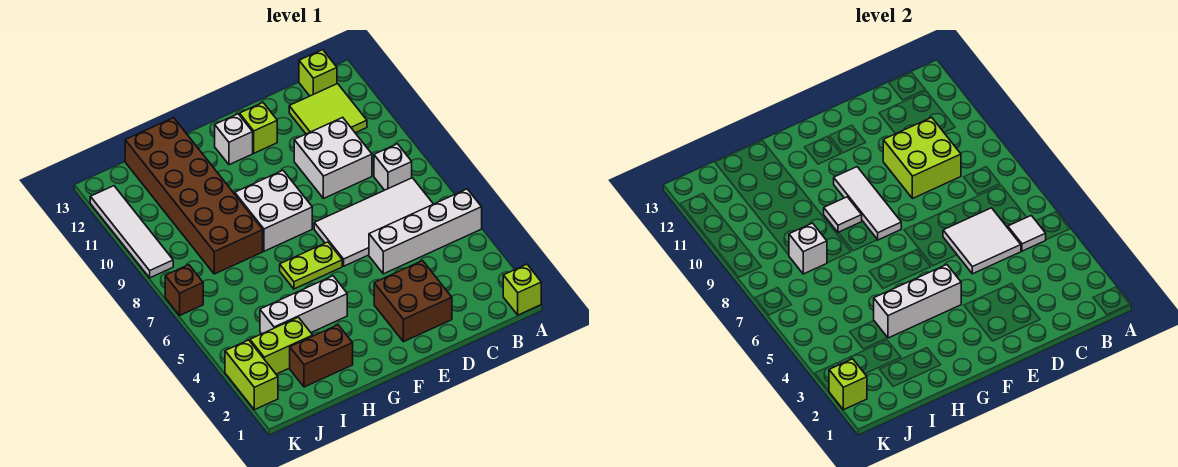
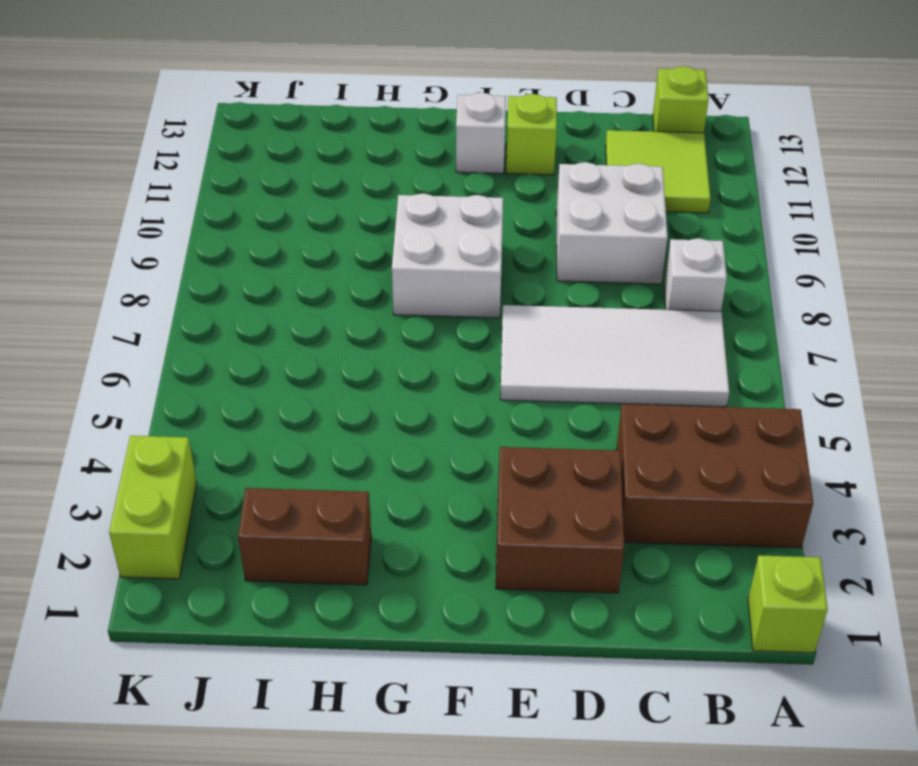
brown brick A3:C4 level 1 -> none
none -> white brick A5:D5 level 1
none -> lime plate F6:G6 level 1
none -> white brick G4:I4 level 1

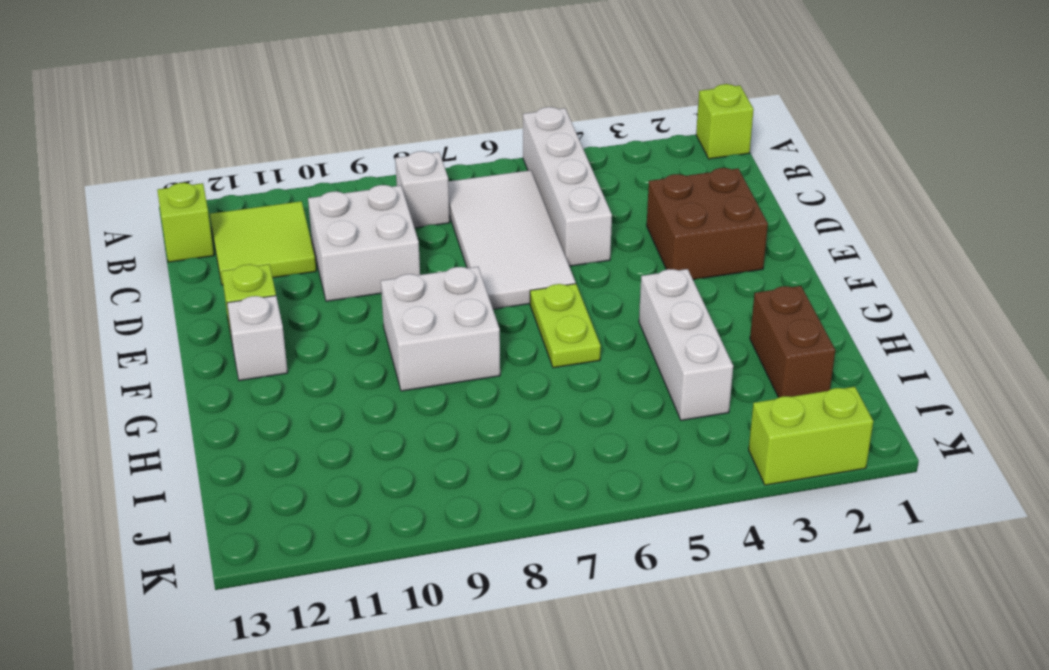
none -> brown brick H8:I13 level 1
none -> lime brick I3:J3 level 1
none -> brown brick K7 level 1

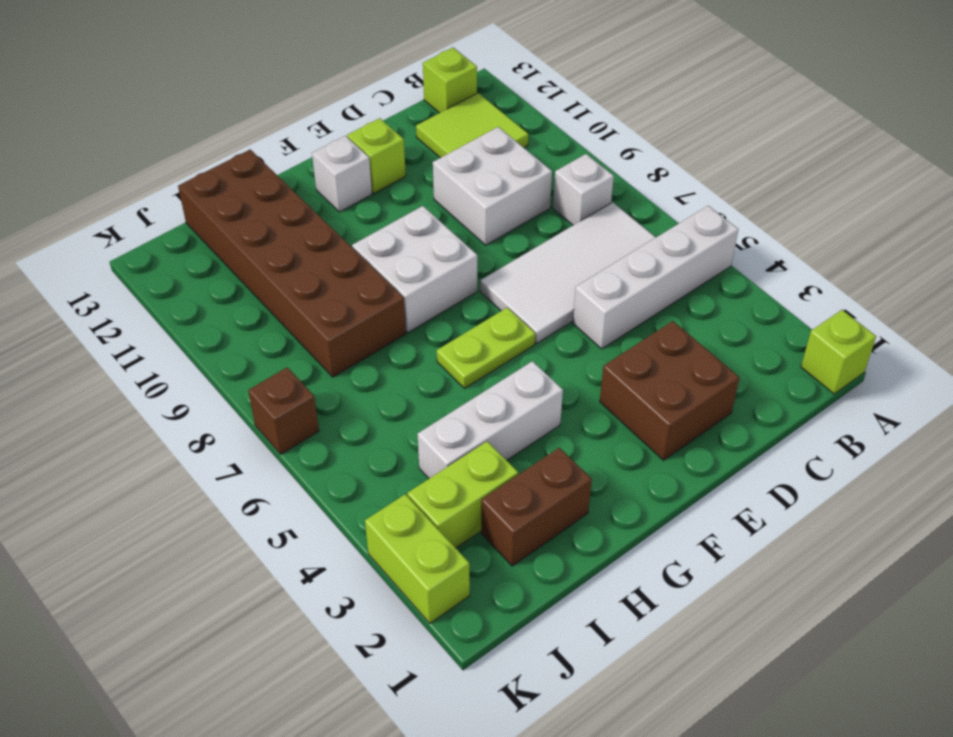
none -> white tile K9:K12 level 1
none -> white tile B5 level 2
none -> white tile C5:D6 level 2

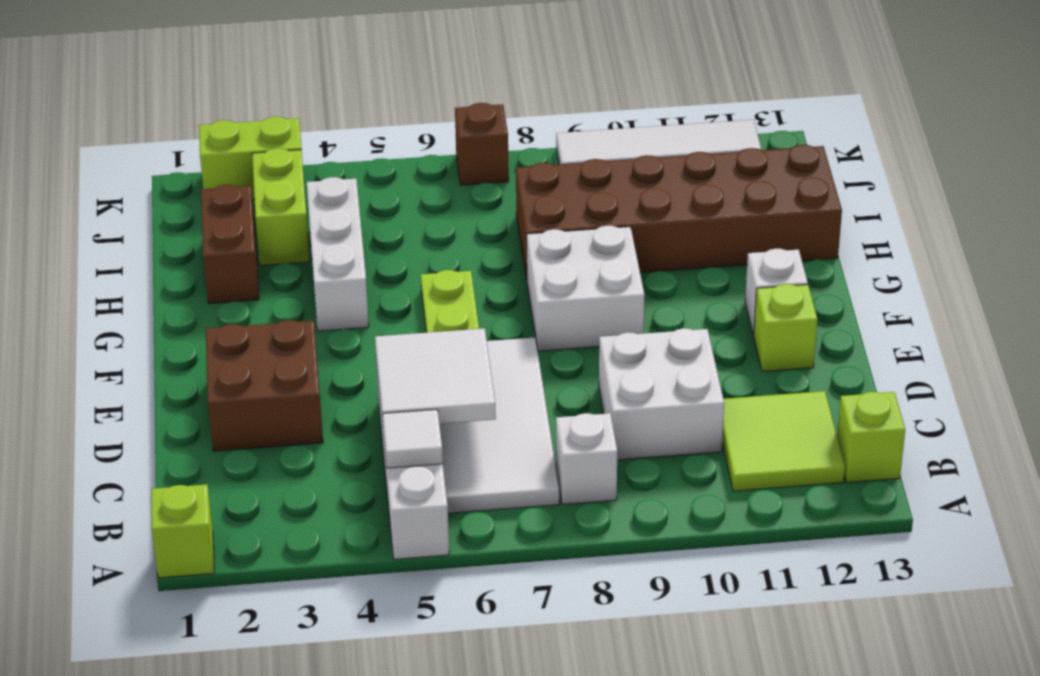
none -> lime brick C9:D10 level 2
none -> white brick F4:H4 level 2
none -> white tile F8:F10 level 2

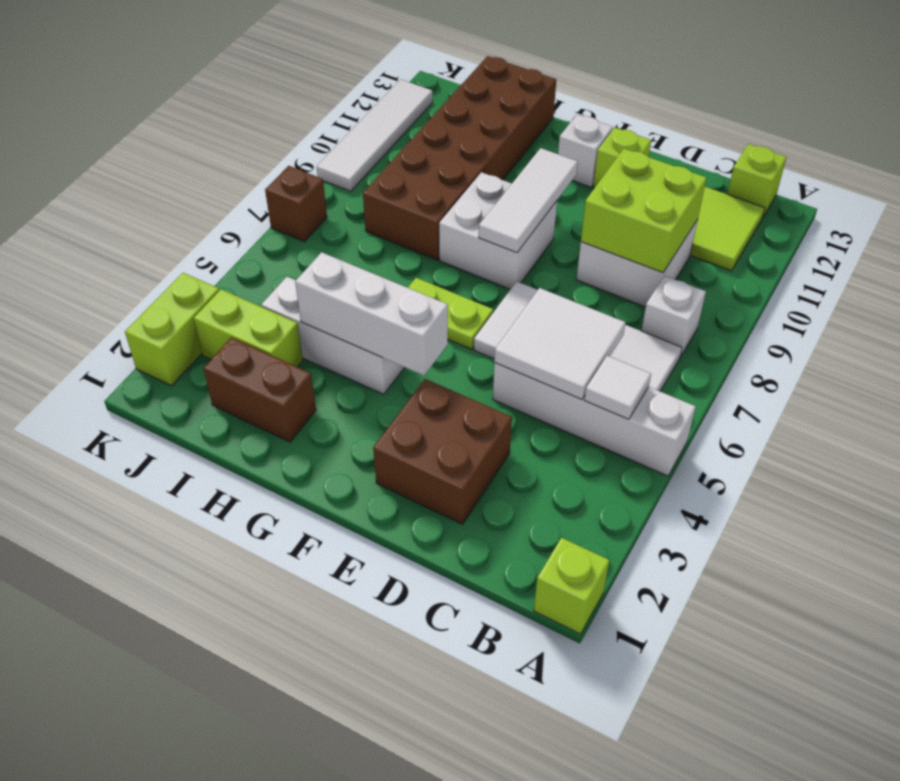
none -> white tile G9 level 2
none -> white brick I8 level 2
none -> lime brick K2 level 2

